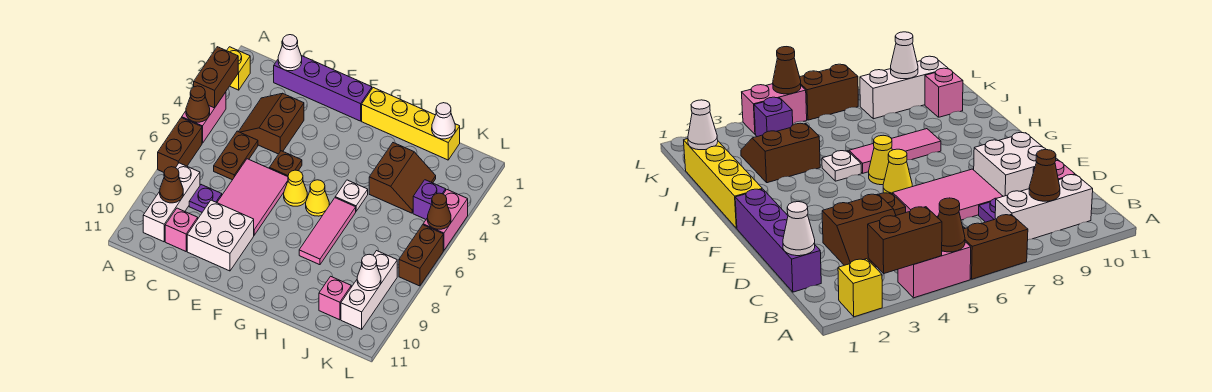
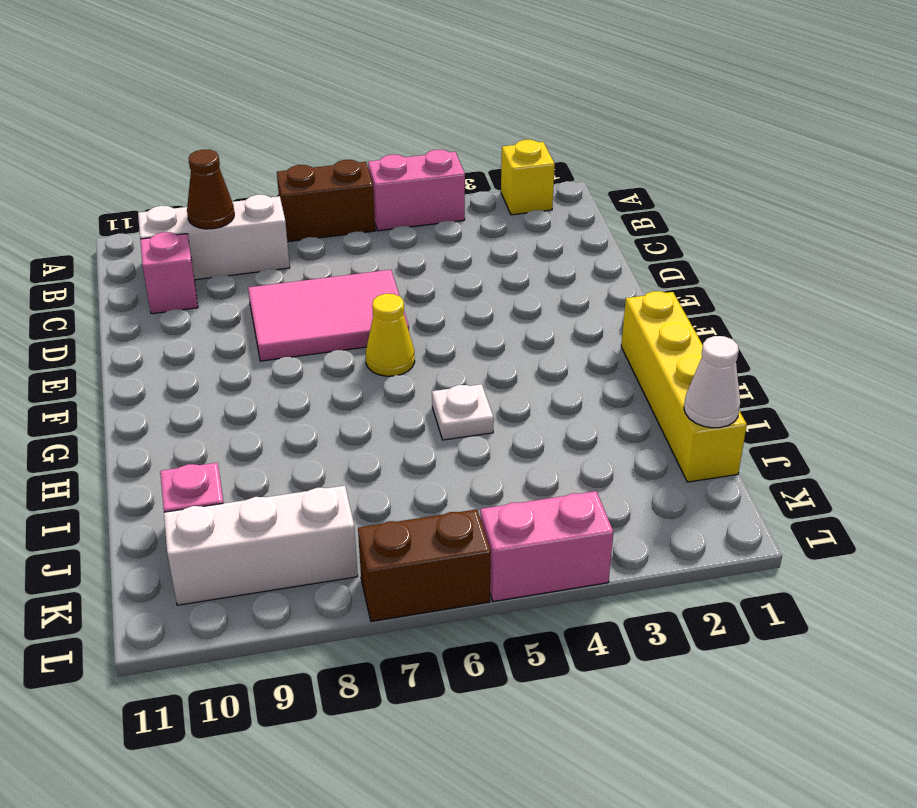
none -> purple brick C1:F1 level 1
none -> brown slope C3:D4 level 1 top D
none -> brown plate C5:C6 level 1
none -> purple plate C8 level 1

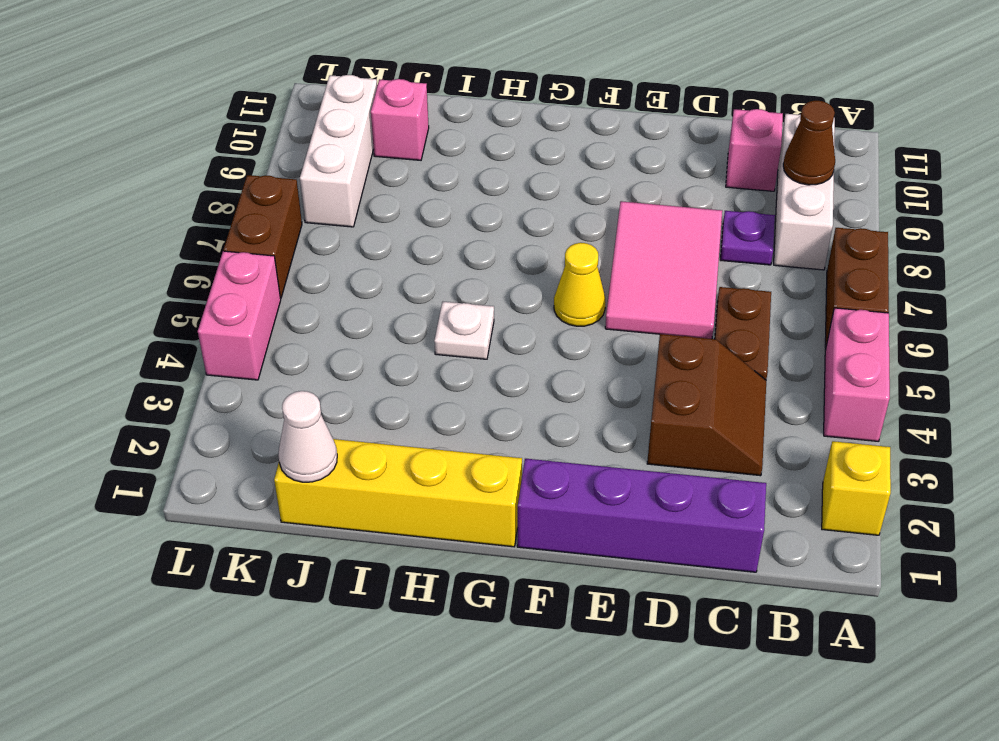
none -> white brick D9:E10 level 1
none -> brown plate E5 level 1
none -> yellow cone G6 level 1
none -> pink tile H6:H8 level 1

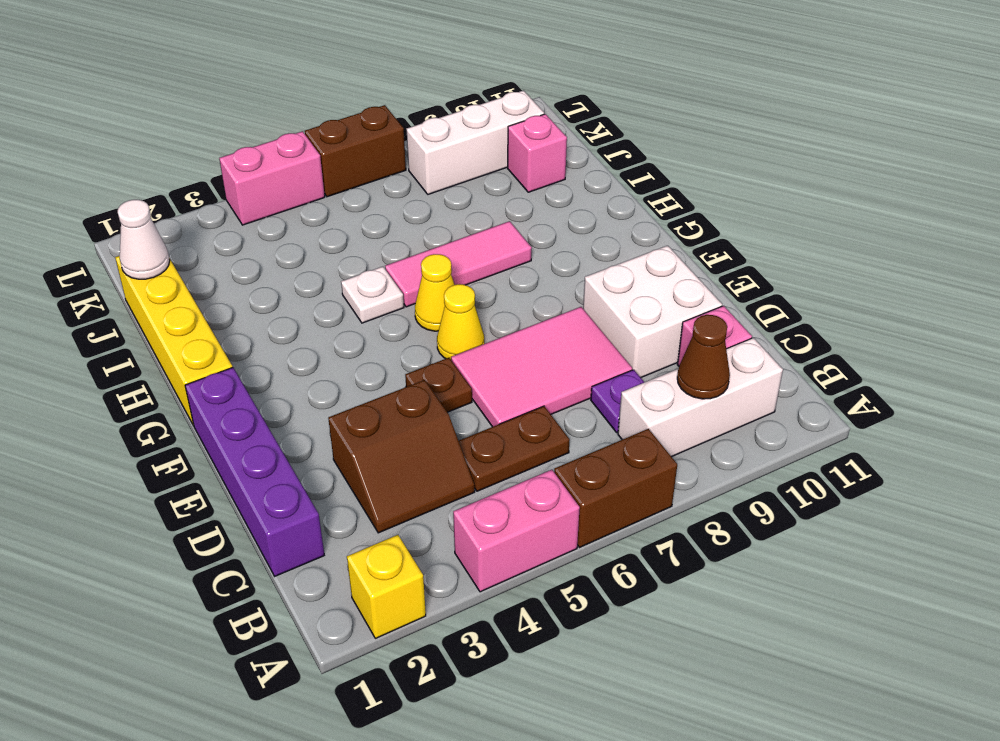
none -> brown slope I3:J4 level 1 top I
none -> purple brick K4 level 1
none -> brown brick A3:A4 level 2
none -> brown cone A5 level 2

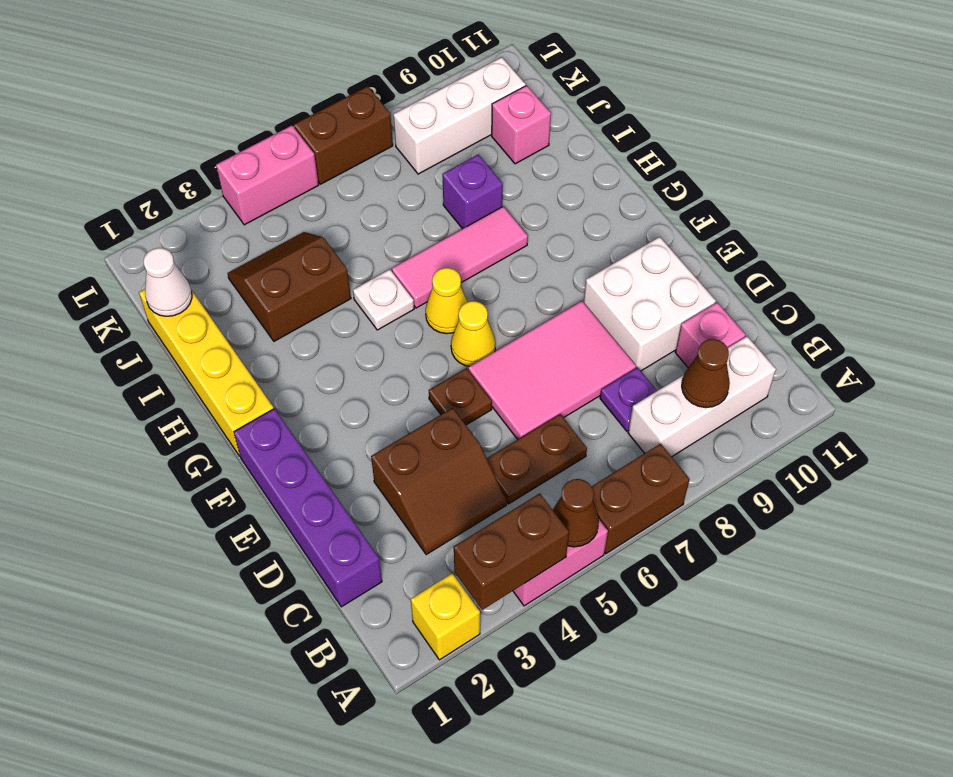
purple brick I8 level 1 -> purple brick K4 level 1
none -> white cone C1 level 2
none -> white cone K9 level 2
none -> brown cone L5 level 2

